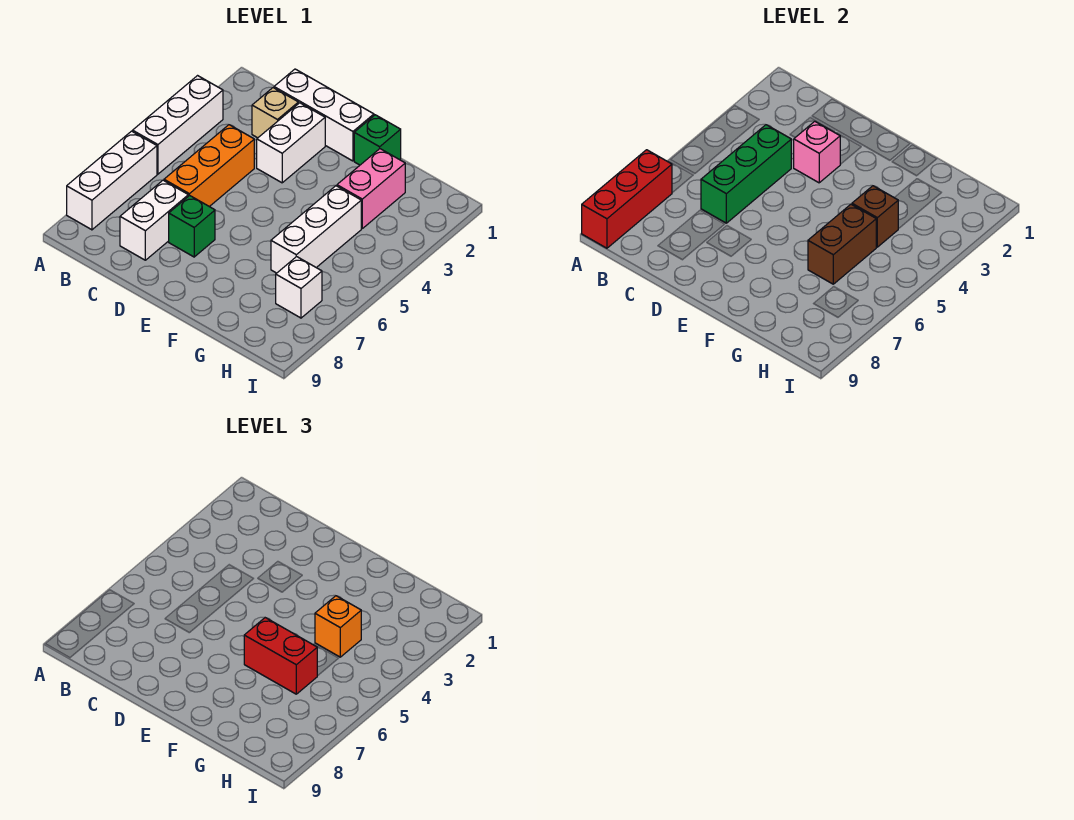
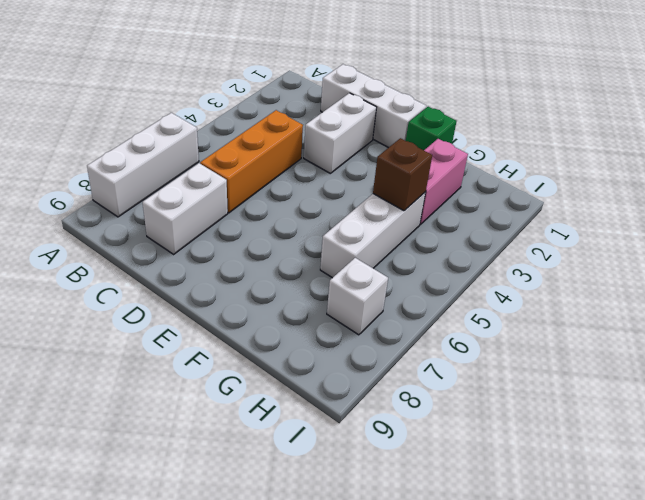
none -> white brick A3:A5 level 1
none -> tan brick C2 level 1
none -> green brick D7 level 1

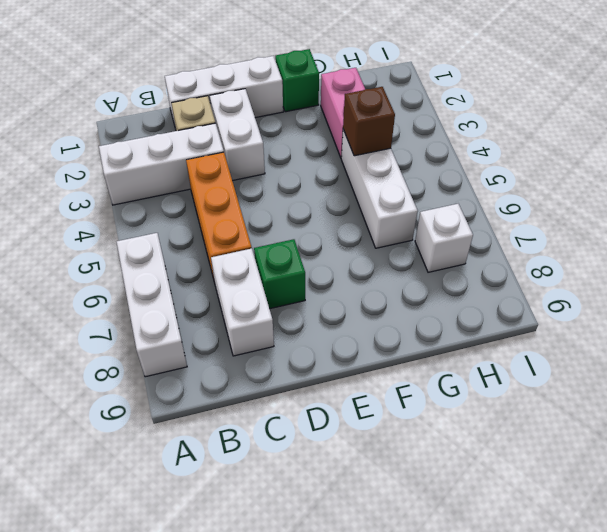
white brick A3:C3 level 1 -> white brick A3:A5 level 1
none -> red brick A7:A9 level 2
none -> green brick C4:C6 level 2
none -> pink brick D3 level 2

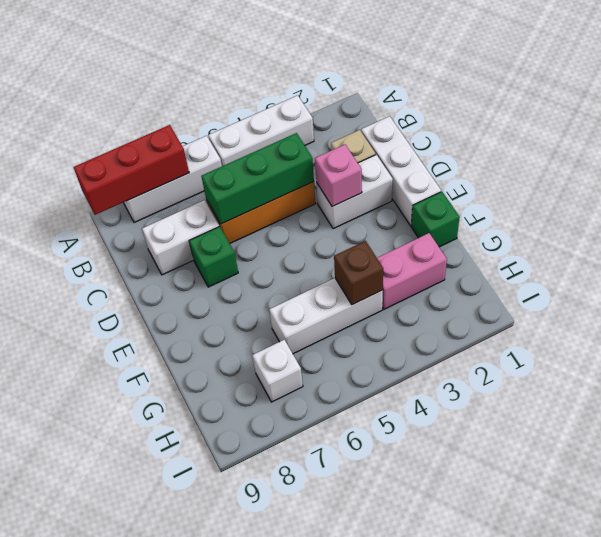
none -> brown brick G5:G6 level 2
none -> red brick F6:G6 level 3
none -> orange brick G4 level 3

